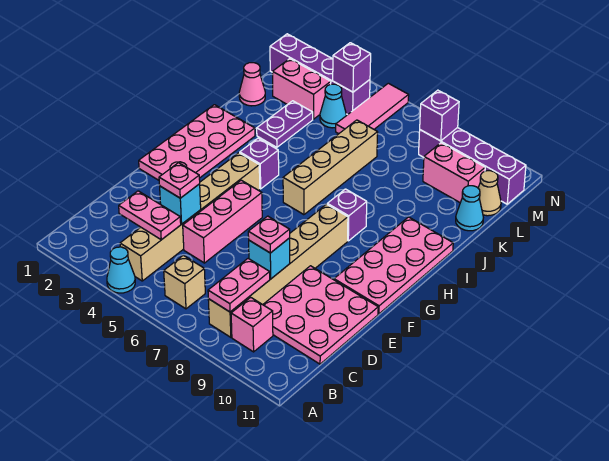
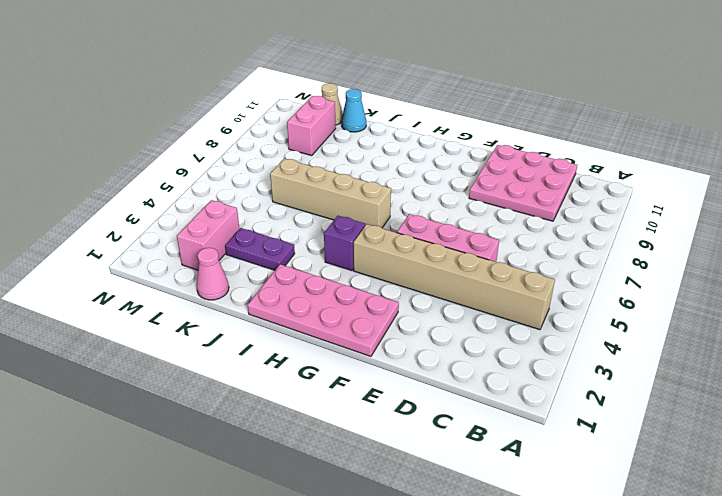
none -> cyan cone A4 level 1
none -> tan brick B6 level 1
none -> tan brick B8:G8 level 1
none -> pink brick B9 level 1

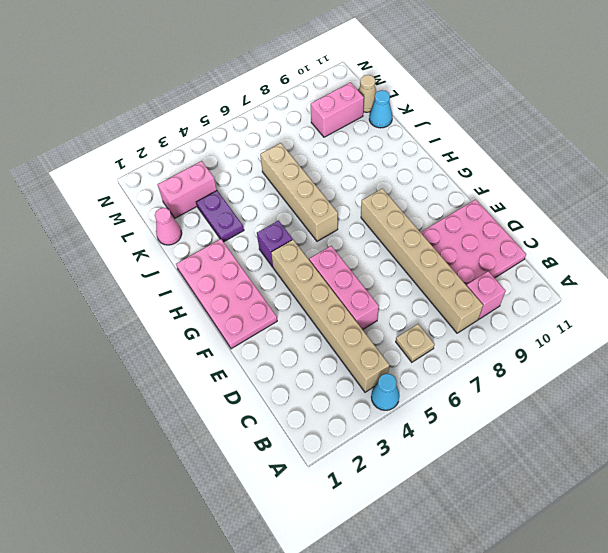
tan plate B6 level 1 -> tan brick B6 level 1
none -> pink plate F10:I11 level 1
none -> purple brick H8 level 1
none -> cyan cone L4 level 1
none -> pink tile L5:N5 level 1

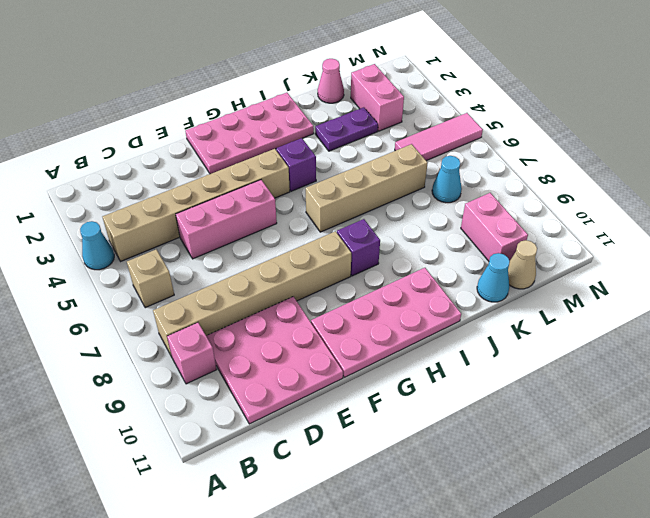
cyan cone L7 level 1 -> cyan cone L4 level 1
none -> purple brick M1:M4 level 1
none -> purple brick M8:M11 level 1
none -> pink plate B8:C8 level 2
none -> pink plate C3:C4 level 2

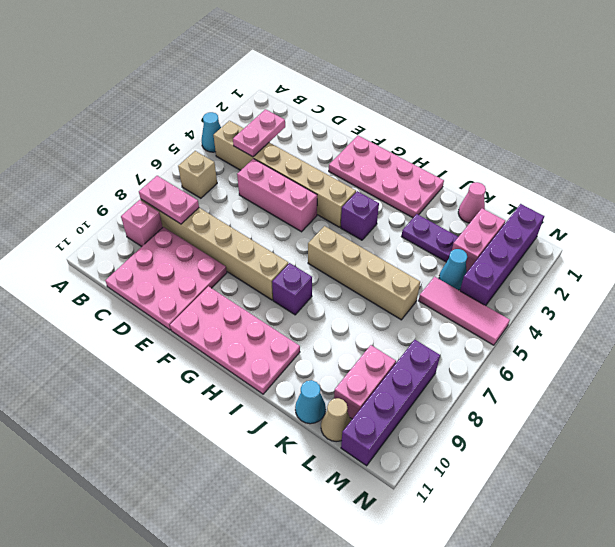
none -> cyan brick D4 level 2
none -> cyan brick D8 level 2
none -> purple brick M4 level 2
none -> purple brick M8 level 2

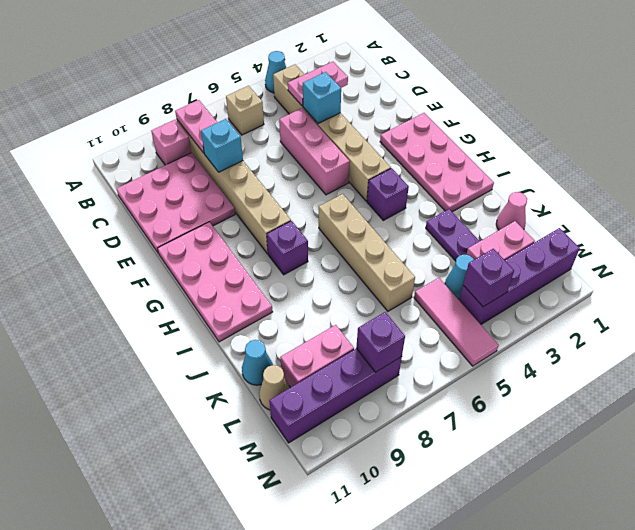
none -> pink plate D4 level 3
none -> pink plate D8 level 3

